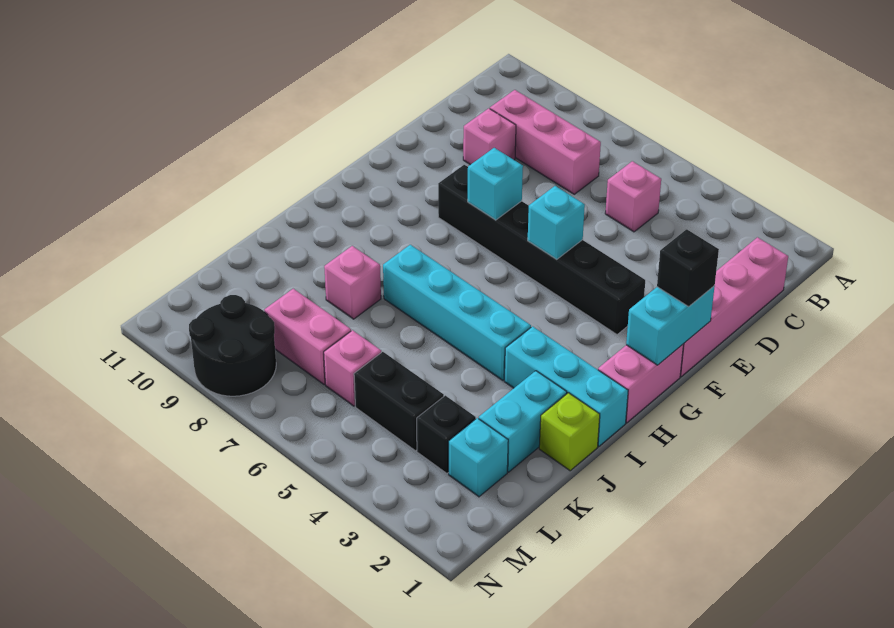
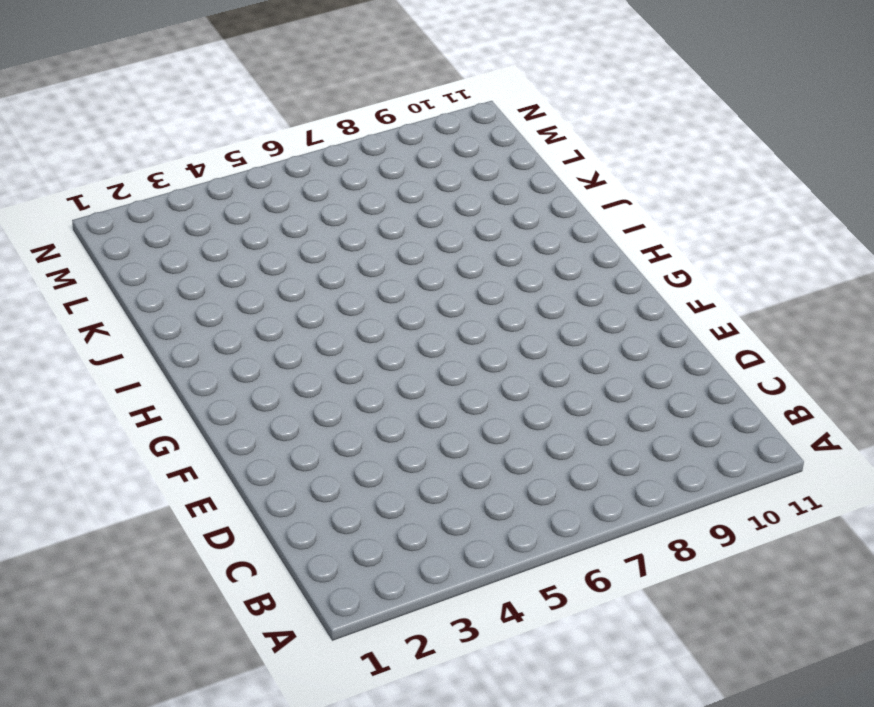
none -> pink brick C1:F1 level 1
none -> pink brick C5 level 1
none -> pink brick C7:C9 level 1

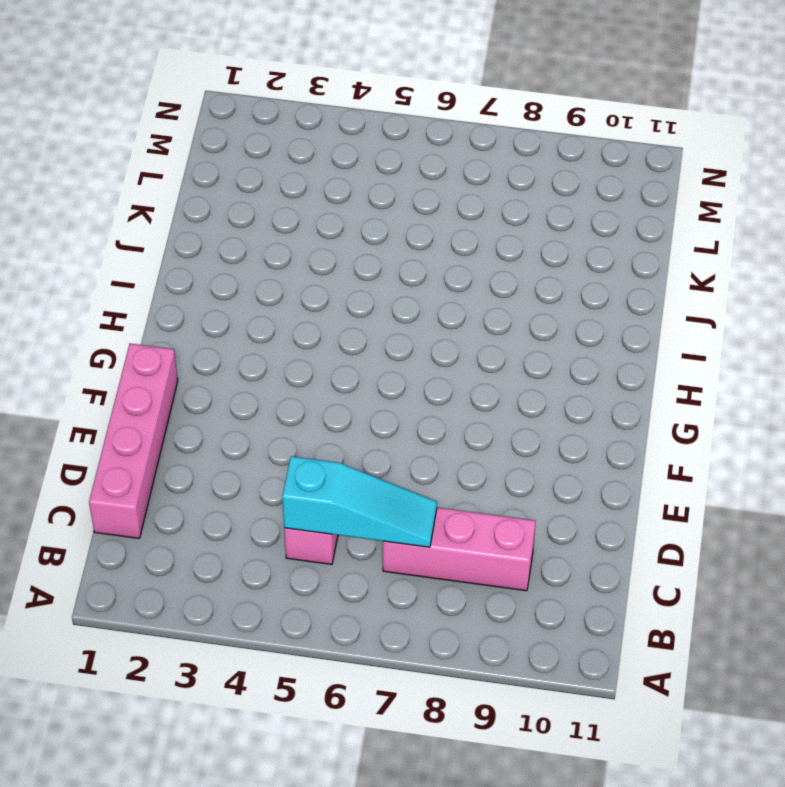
cyan slope C5:C7 level 2 top 5 -> none
none -> pink brick D9 level 1
none -> black brick F3:F8 level 1
none -> pink brick G1:H1 level 1

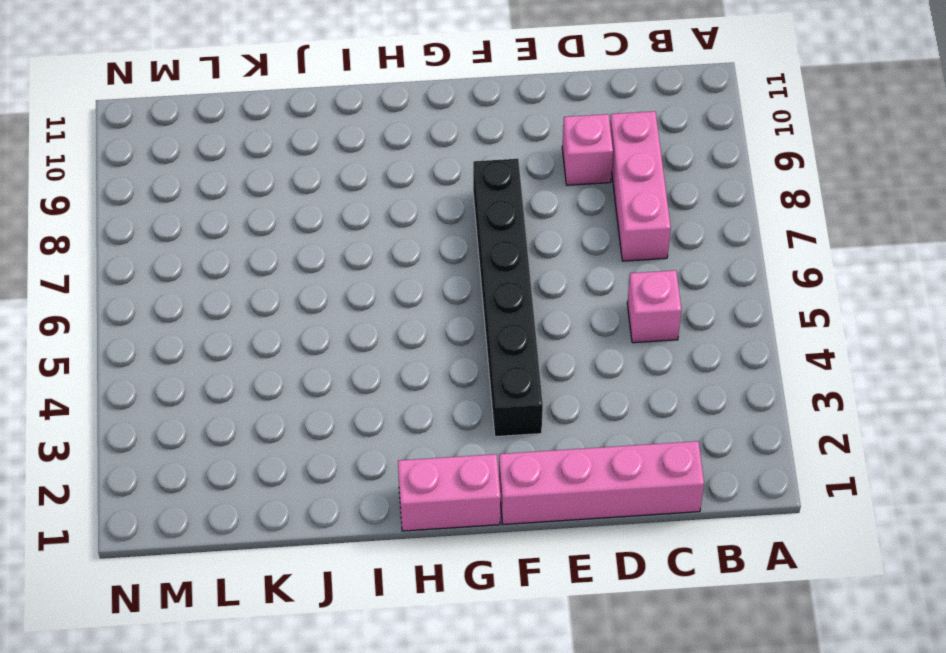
none -> cyan brick I1:I3 level 1
none -> cyan brick I4:I7 level 1
none -> lime brick J1 level 1

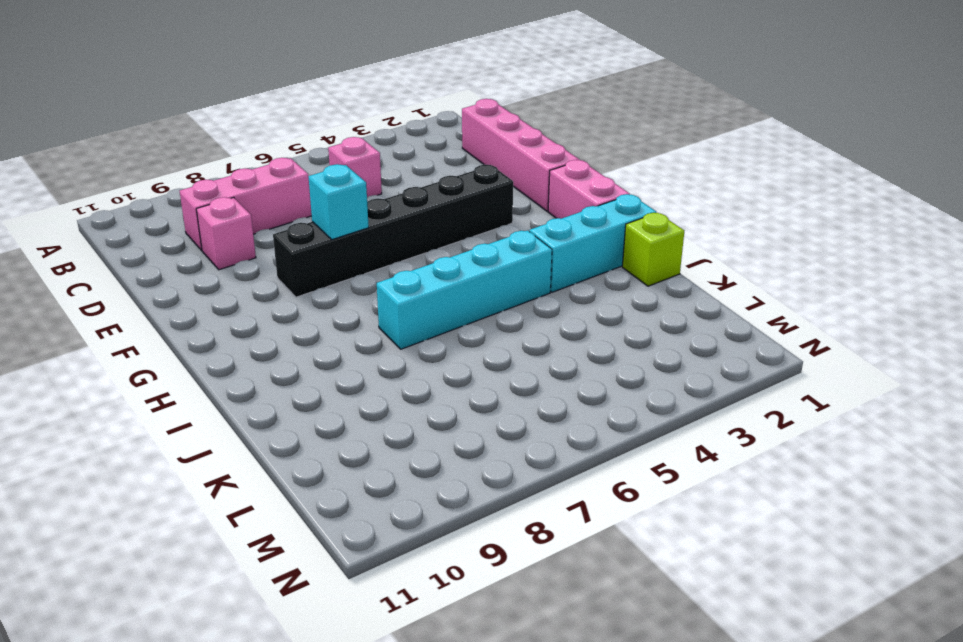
none -> cyan brick J2:K2 level 1
none -> pink brick J8 level 1
none -> cyan brick L2 level 1

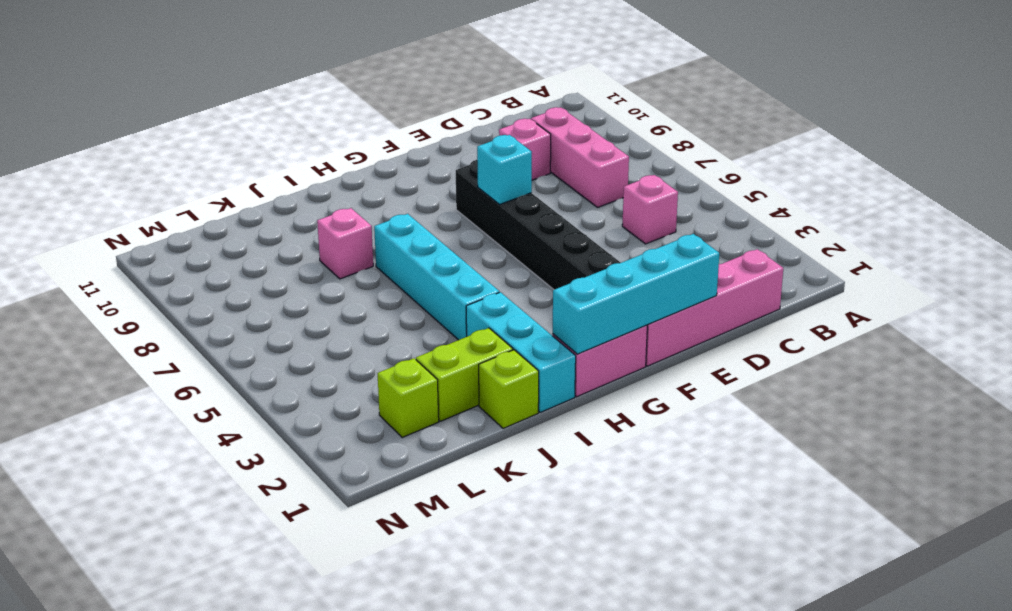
cyan brick E1:H1 level 2 -> cyan brick F1:G1 level 2
lime brick J2:K2 level 1 -> cyan brick J2:K2 level 1
lime brick L2 level 1 -> cyan brick L2 level 1
none -> black brick L3 level 1
none -> black brick L4:L5 level 1
none -> pink brick L6 level 1

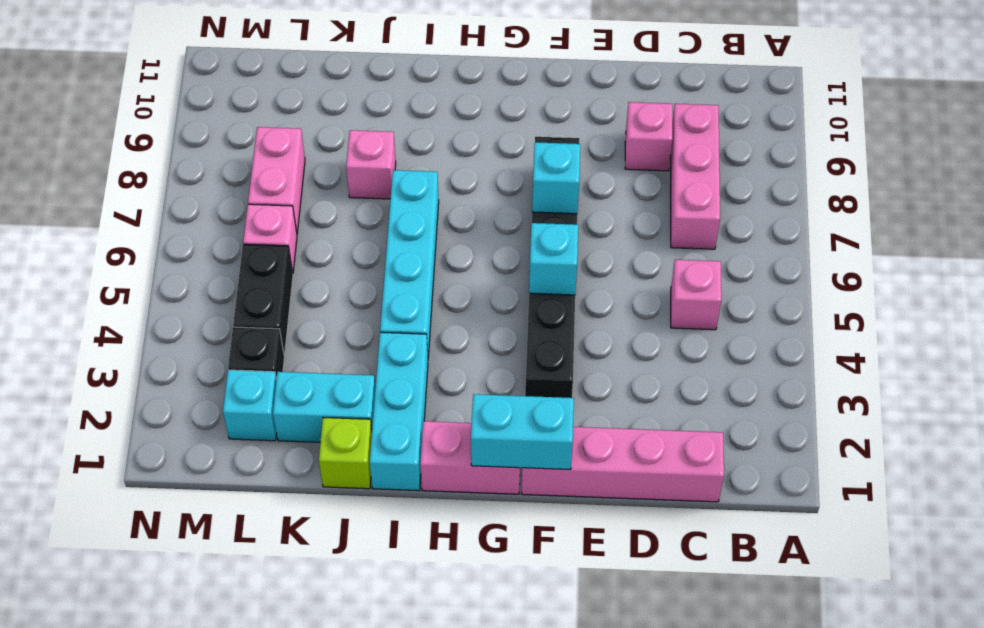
none -> black round brick M8:N9 level 1
none -> black brick F1 level 3

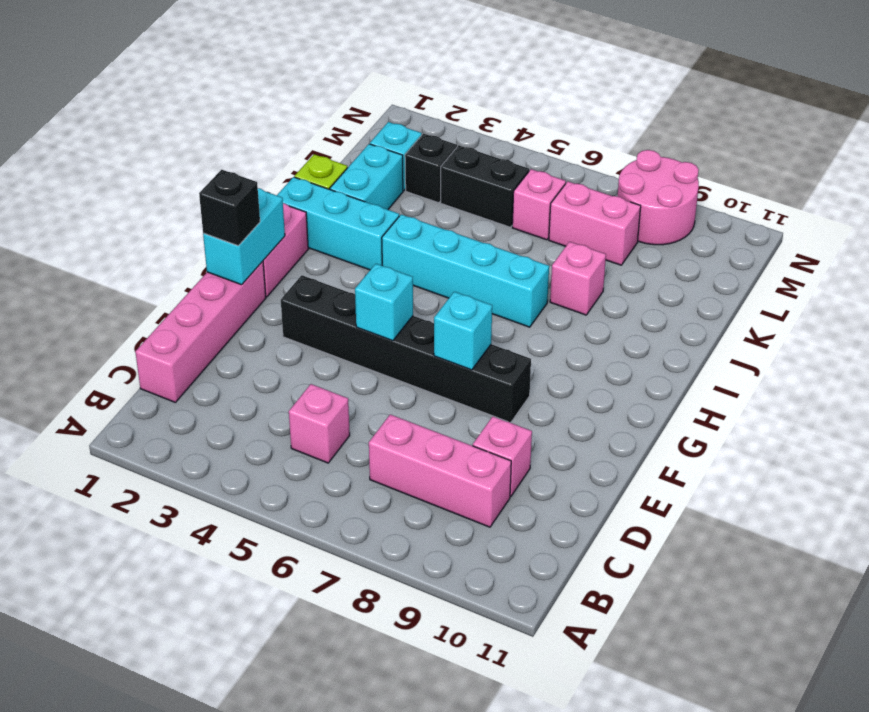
pink round brick M8:N9 level 1 -> black round brick M8:N9 level 1

